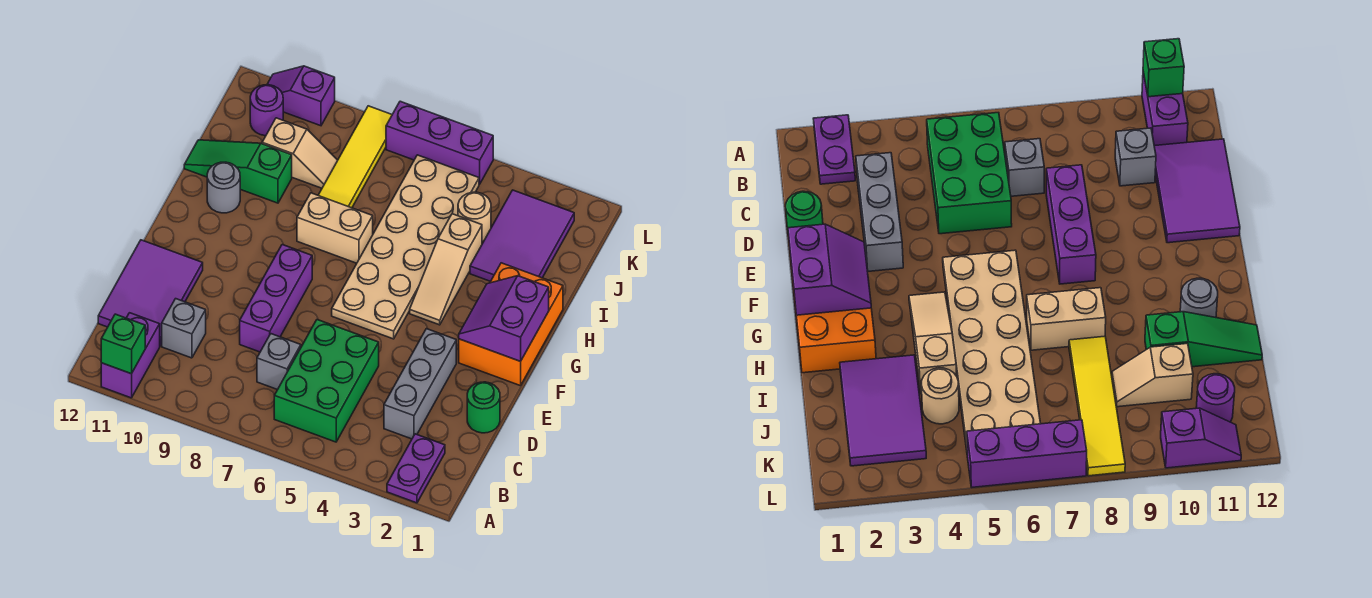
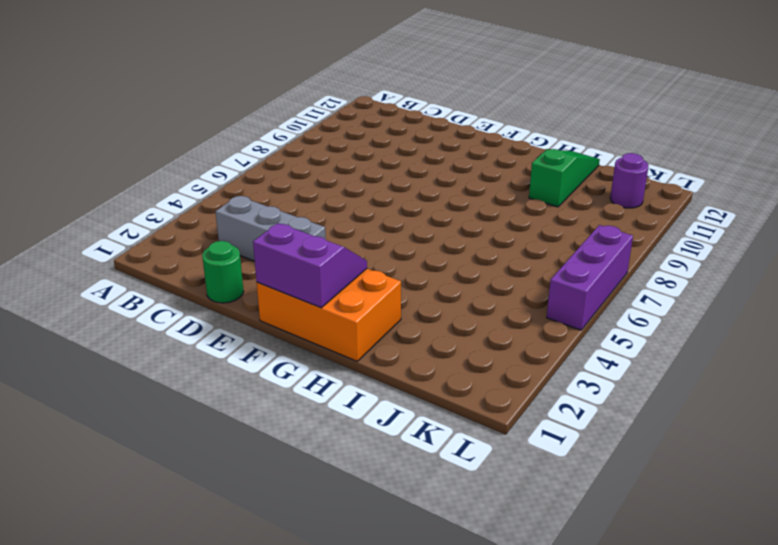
none -> purple plate A2:B2 level 1
none -> purple brick A11:B11 level 1
none -> green brick B5:D6 level 1

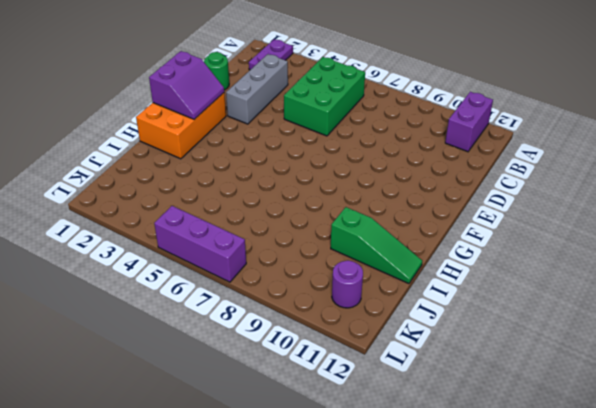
none -> grey brick C7 level 1
none -> grey brick C10 level 1
none -> purple tile C11:E12 level 1

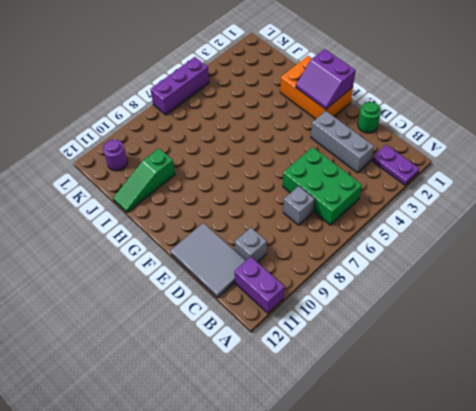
grey tile C11:E12 level 1 -> purple tile C11:E12 level 1
none -> purple brick D8:F8 level 1
none -> tan plate F5:K6 level 1
none -> tan slope G4:I4 level 1 top I

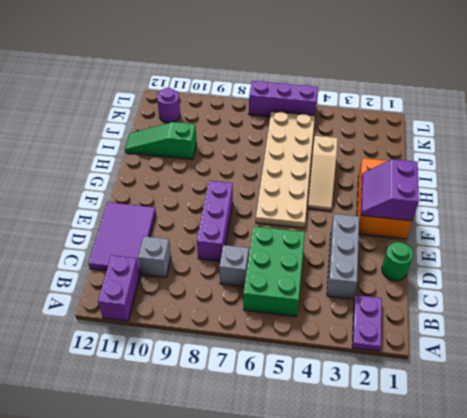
none -> tan brick H7:H8 level 1
none -> grey round brick H11 level 1
none -> purple tile I2:K3 level 1

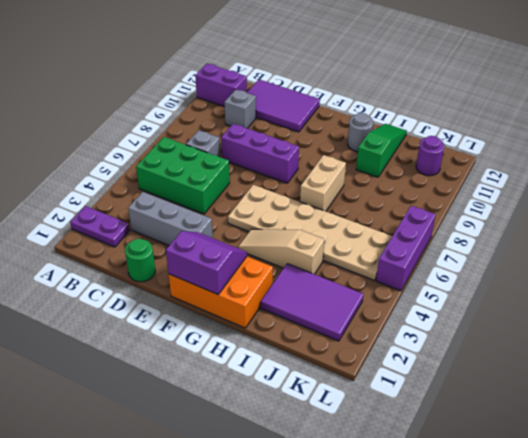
none -> yellow tile I8:L8 level 1
none -> tan round brick J4 level 1
none -> tan slope J9:J10 level 1 top 10

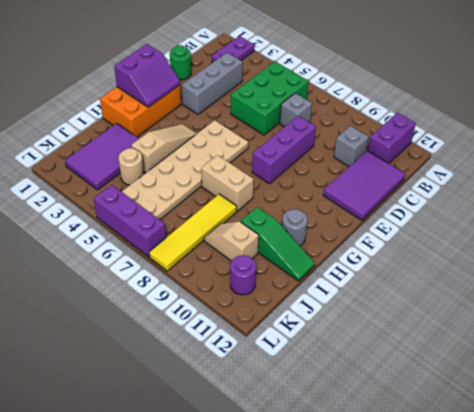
none -> purple slope L10:L11 level 1 top 10
none -> green brick A11 level 2

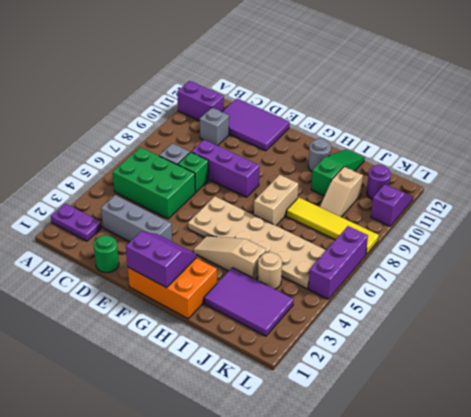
green brick D7 level 1 -> green brick A11 level 2

